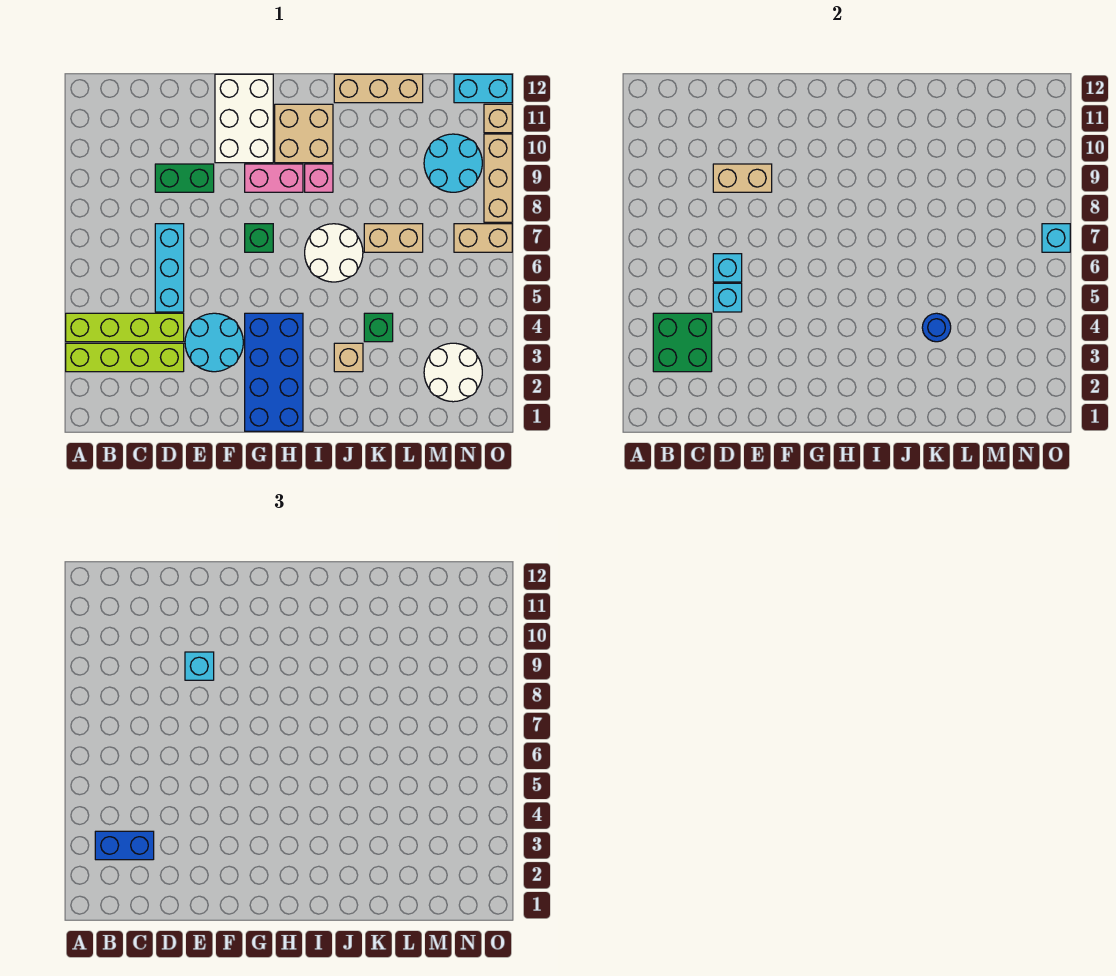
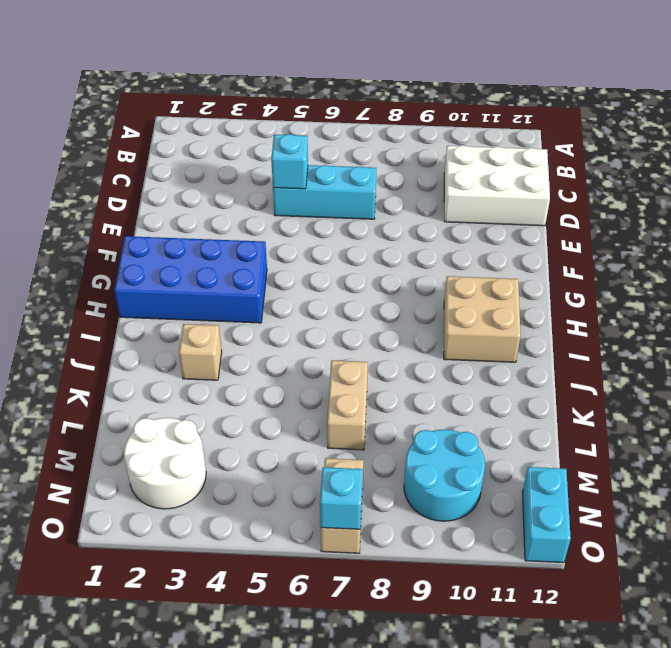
white brick C10:D12 level 1 -> white brick F10:G12 level 1
none -> lime brick A3:D3 level 1
none -> lime brick A4:D4 level 1
none -> green brick D9:E9 level 1
none -> cyan round brick E3:F4 level 1

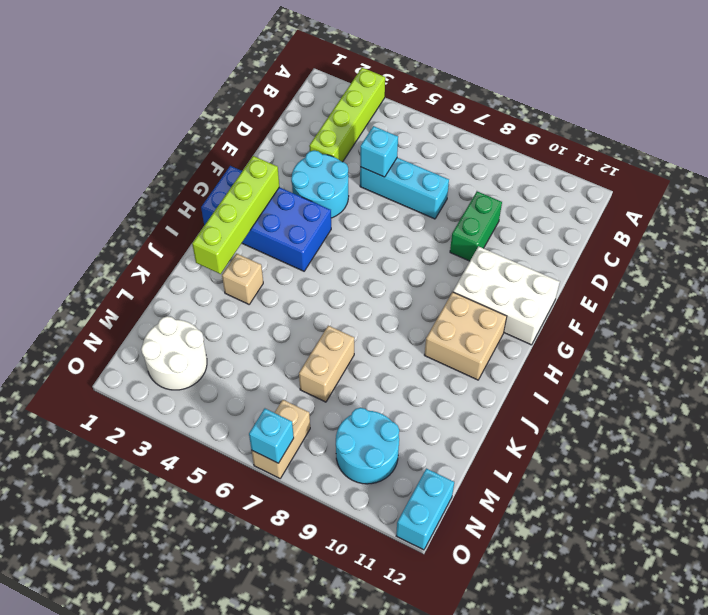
lime brick G2:J2 level 2 -> lime brick A4:D4 level 1
none -> green brick G7 level 1
none -> pink brick G9:H9 level 1
none -> white round brick I6:J7 level 1
none -> pink brick I9 level 1

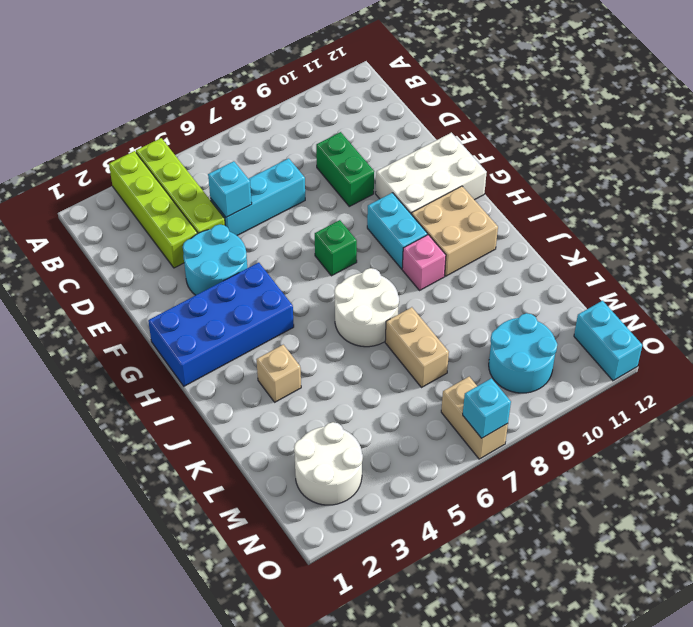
cyan brick G9:H9 level 1 -> pink brick G9:H9 level 1
none -> tan brick J12:L12 level 1
none -> green brick K4 level 1
none -> tan brick O8:O10 level 1
none -> tan brick O11 level 1

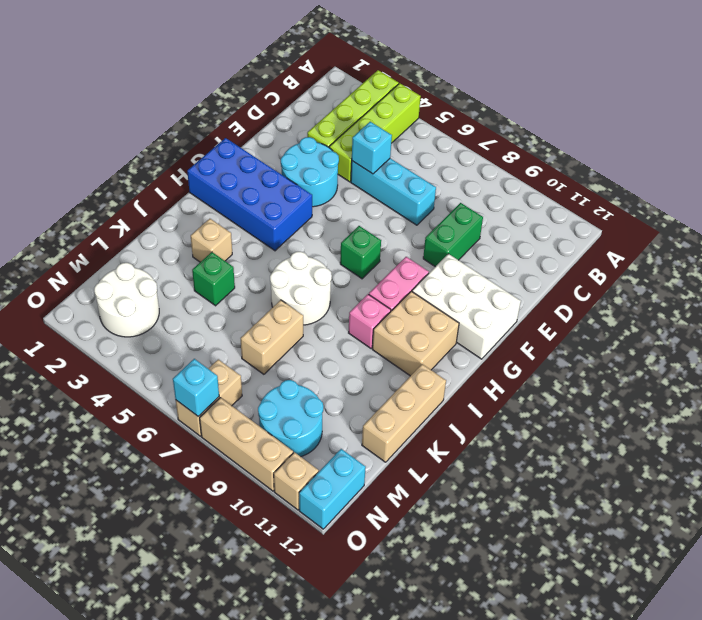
none -> green brick B3:C4 level 2
none -> cyan brick D6 level 2
none -> tan brick D9:E9 level 2
none -> blue round brick K4 level 2

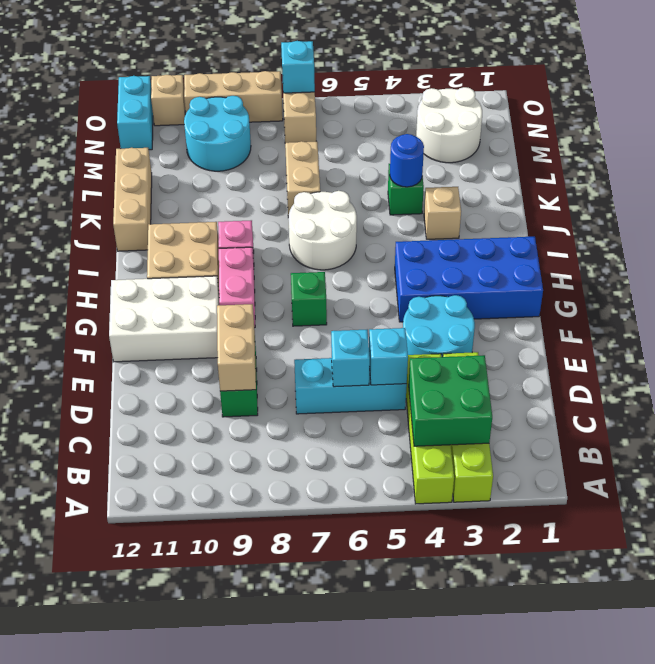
none -> blue brick B3:C3 level 3
none -> cyan brick E9 level 3

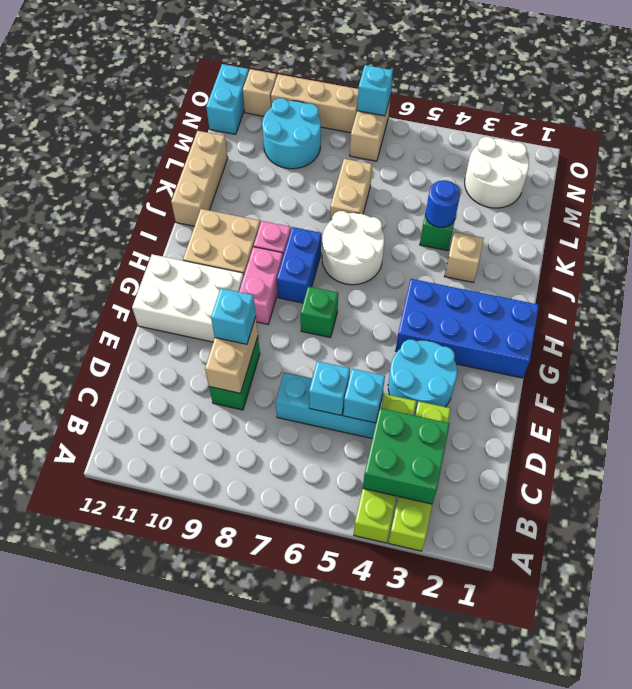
blue brick H8:I8 level 1 -> blue brick B3:C3 level 3

